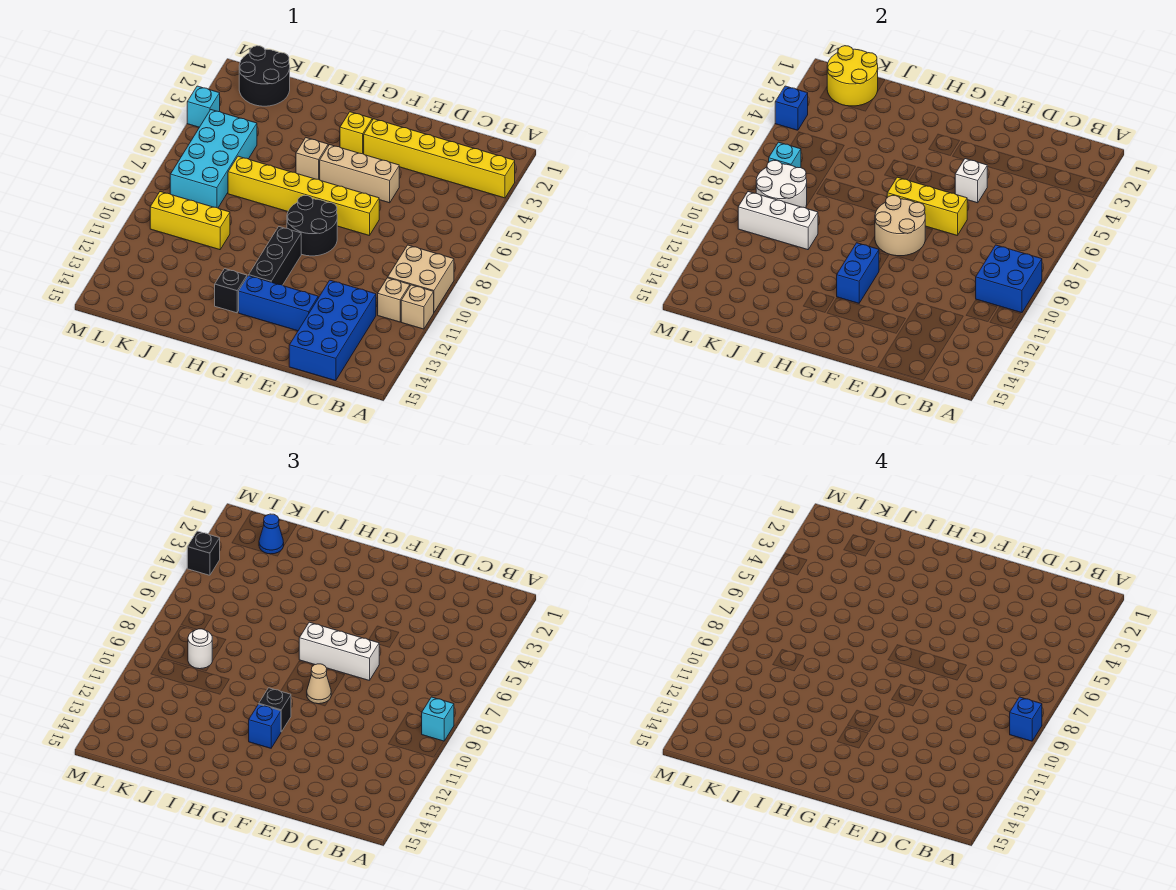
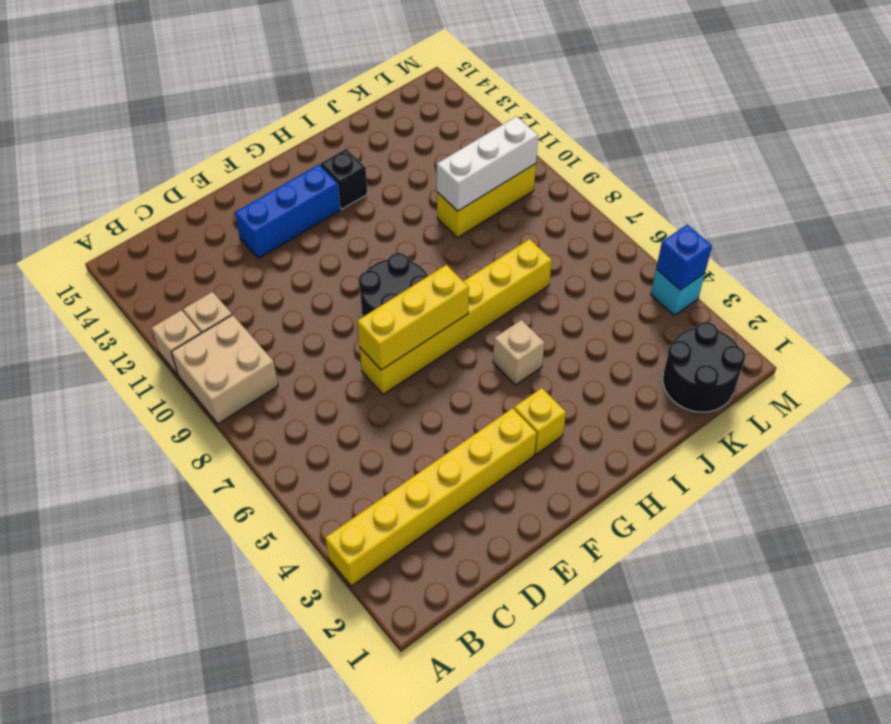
none -> blue brick C12:D15 level 1
none -> tan brick E5:G5 level 1
none -> black brick G10:G12 level 1
none -> cyan brick K5:L8 level 1

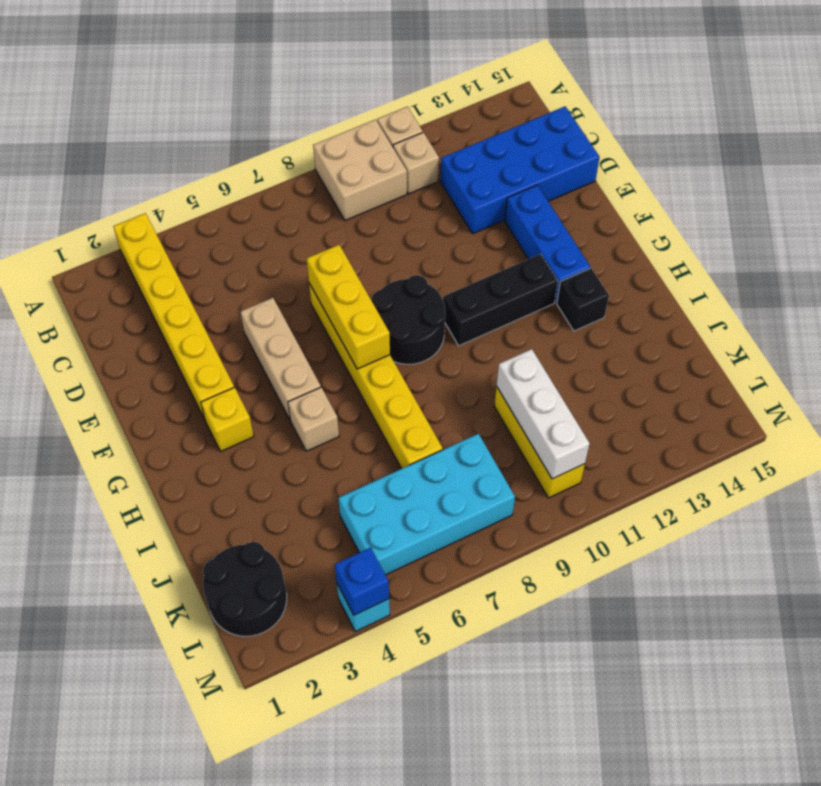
none -> blue brick A9:B10 level 2
none -> white brick E5 level 2
none -> tan round brick F8:G9 level 2
none -> blue brick G11:G12 level 2

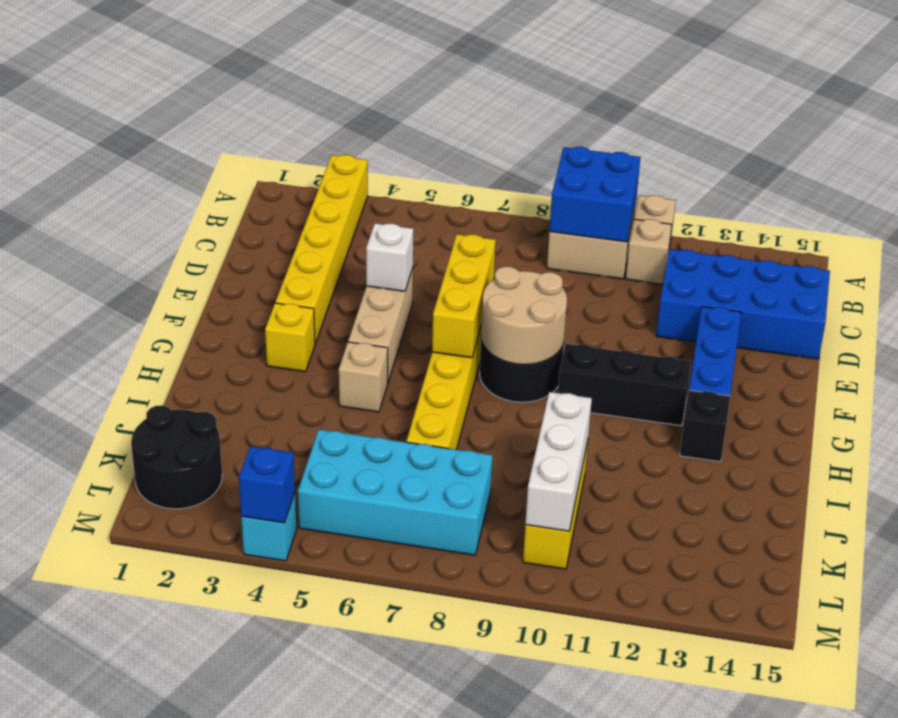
none -> blue brick G11:G12 level 2
none -> yellow round brick K1:L2 level 2
none -> white round brick K8:L9 level 2
none -> cyan brick L7 level 2

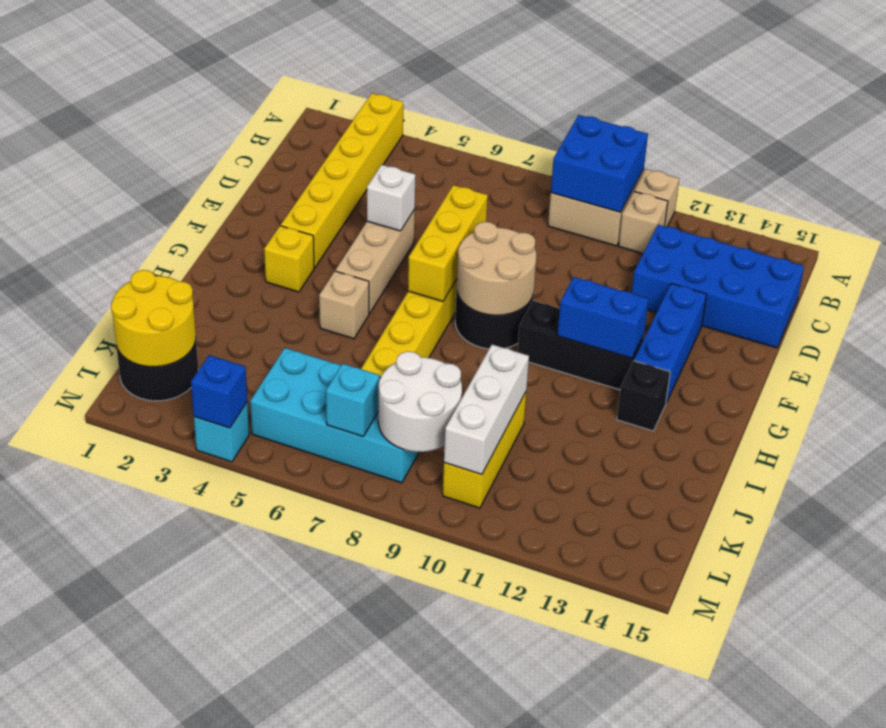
none -> cyan brick A9 level 3
none -> white brick E7:G7 level 3
none -> tan cone F9 level 3
none -> black brick G11 level 3

